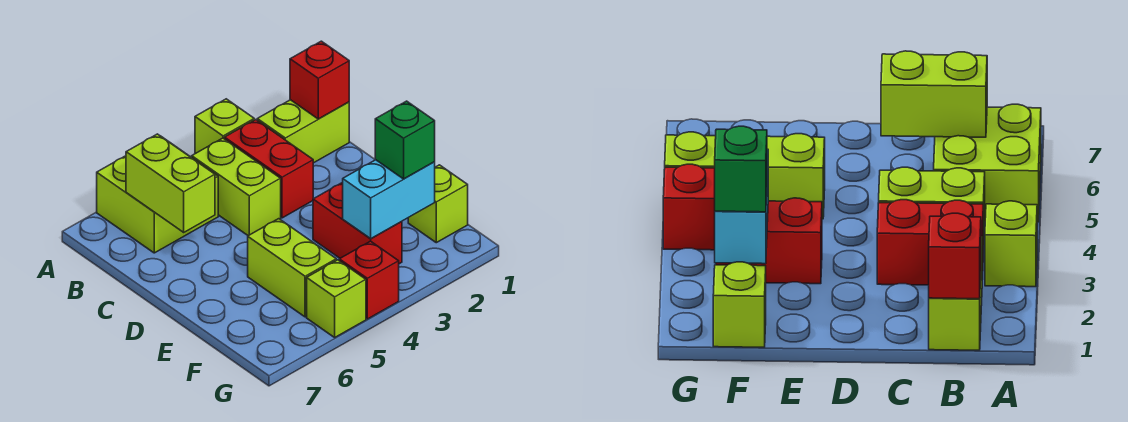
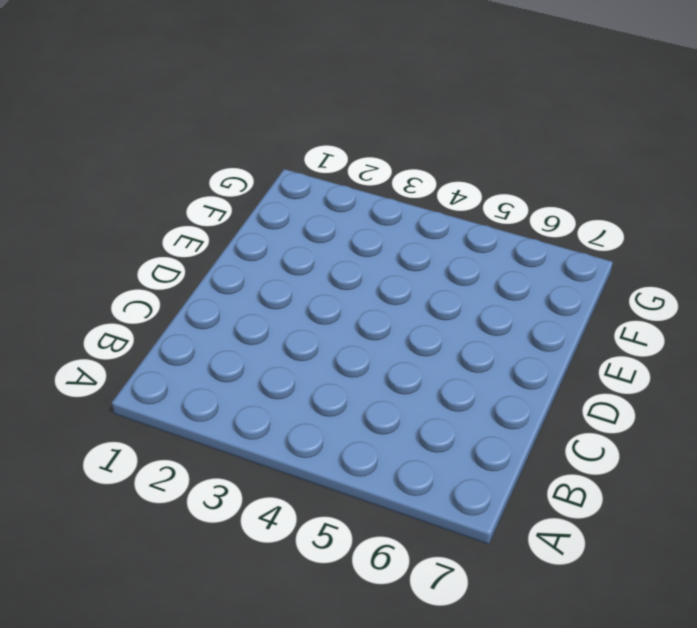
none -> lime brick A3 level 1
none -> lime brick A5:B6 level 1
none -> lime brick B1:B2 level 1

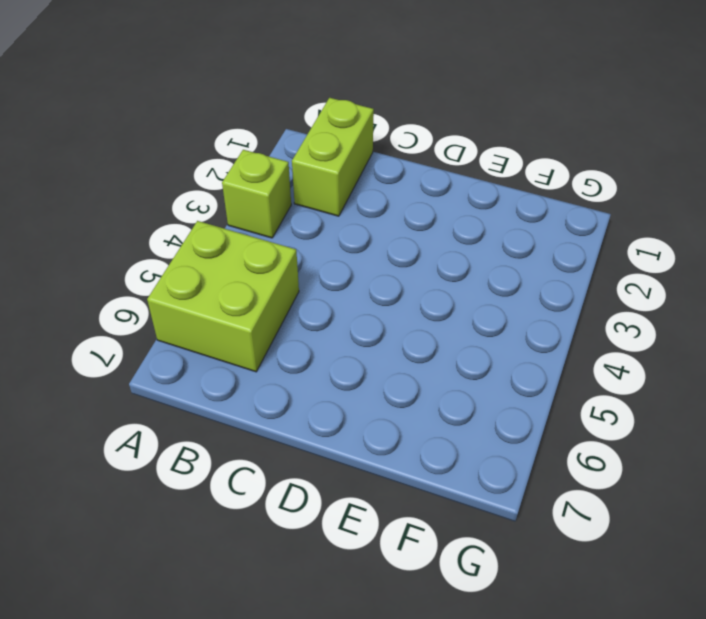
none -> red brick B3:C3 level 1
none -> lime brick B4:C4 level 1
none -> red brick E3:F3 level 1

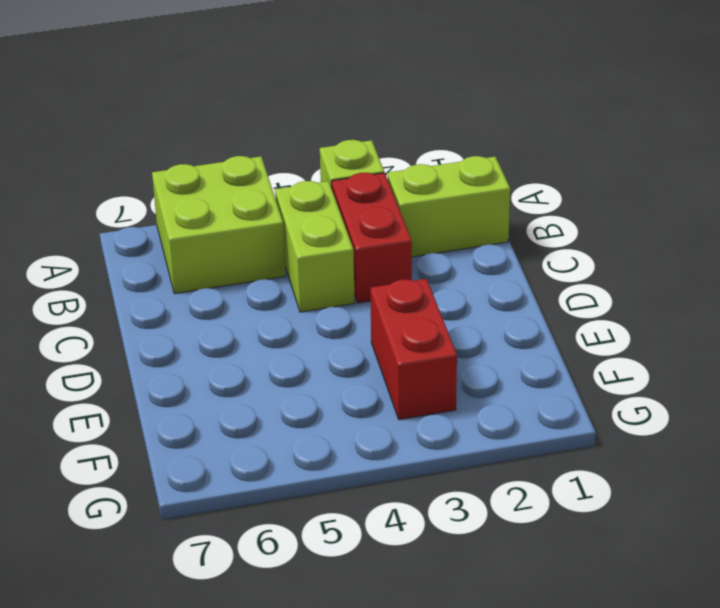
none -> lime brick E5:F5 level 1
none -> lime brick F1 level 1
none -> red brick G4 level 1

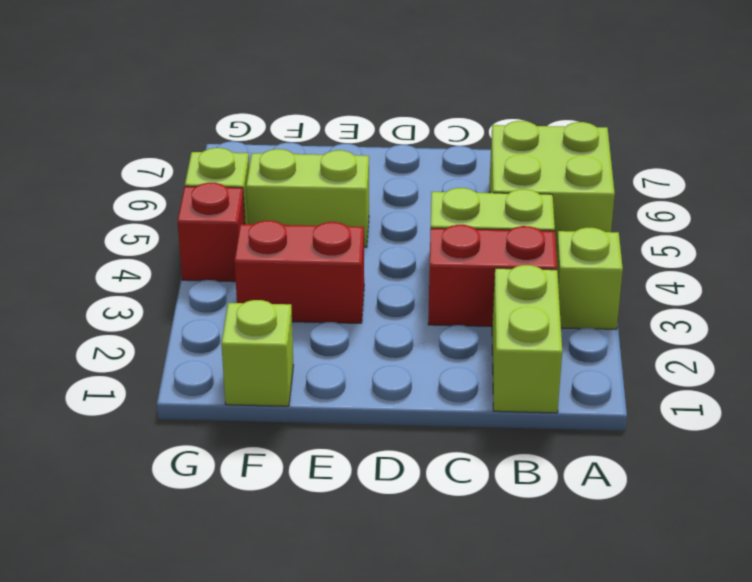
none -> red brick B1 level 2
none -> lime brick B6:C6 level 2
none -> cyan brick F2:F3 level 2

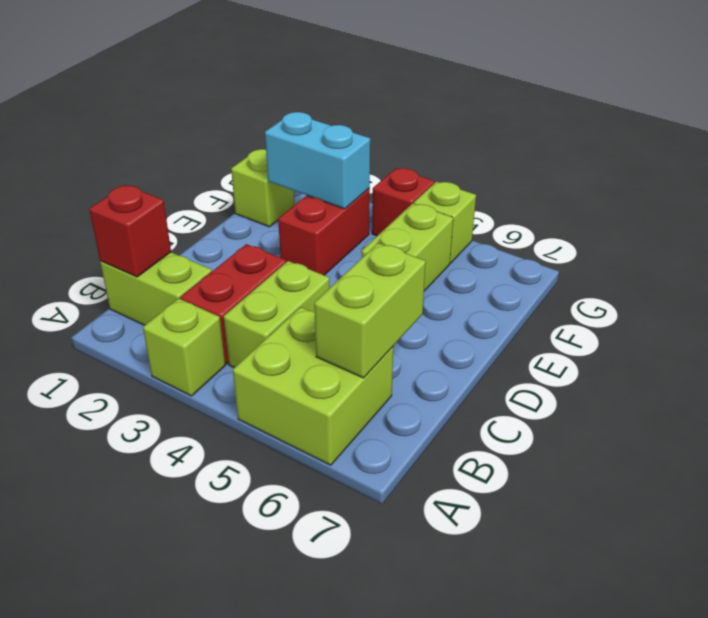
none -> green brick F2 level 3

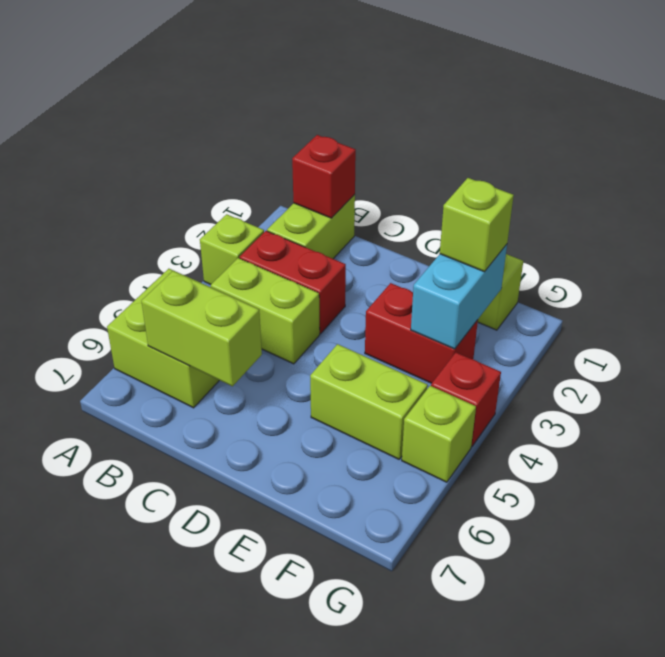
lime brick F2 level 3 -> green brick F2 level 3

